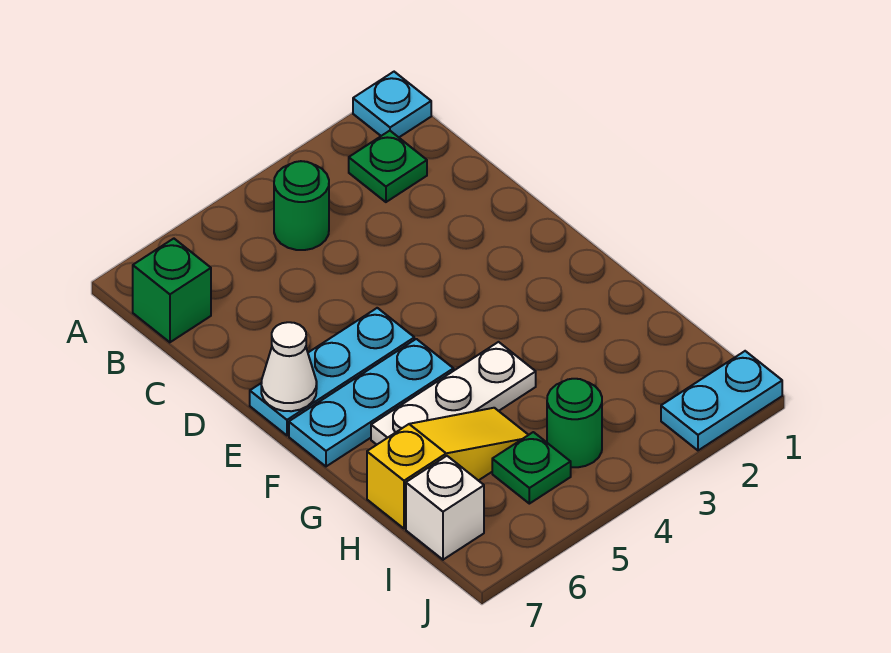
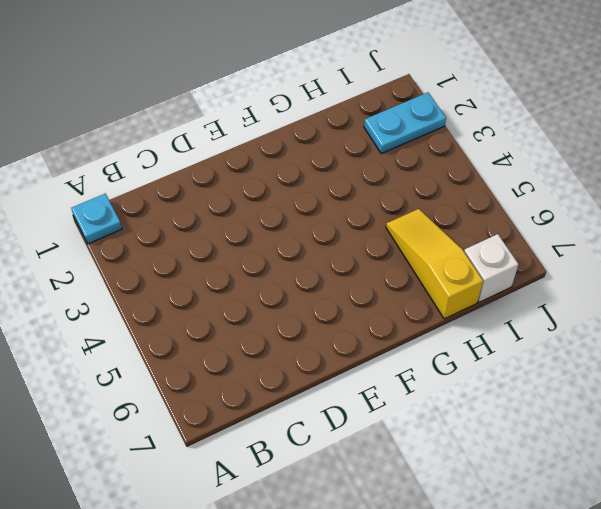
cyan plate I2:J2 level 1 -> cyan plate J1:J2 level 1
none -> green plate B2 level 1
none -> green round brick B4 level 1
none -> green brick B7 level 1

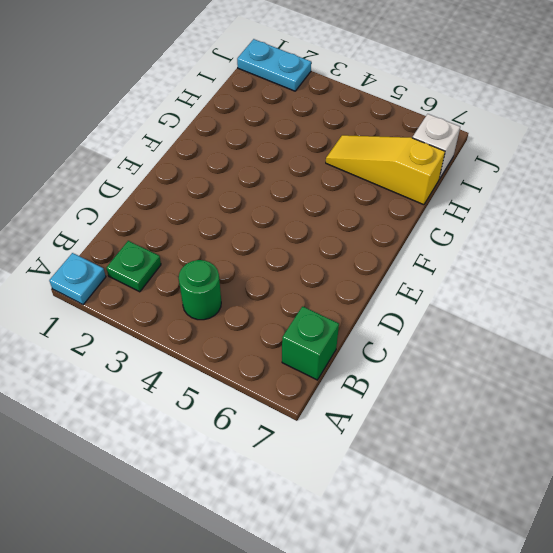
none -> cyan plate E5:E7 level 1
none -> cyan plate F5:F7 level 1
none -> white plate G4:G6 level 1

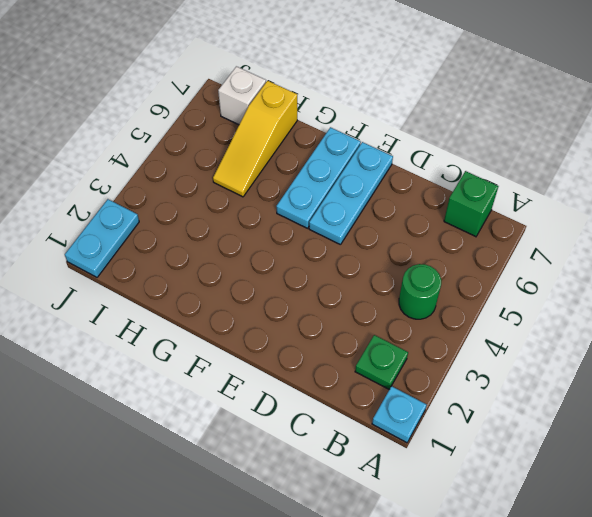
none -> white plate G4:G6 level 1
none -> green round brick I4 level 1
none -> green plate I5 level 1

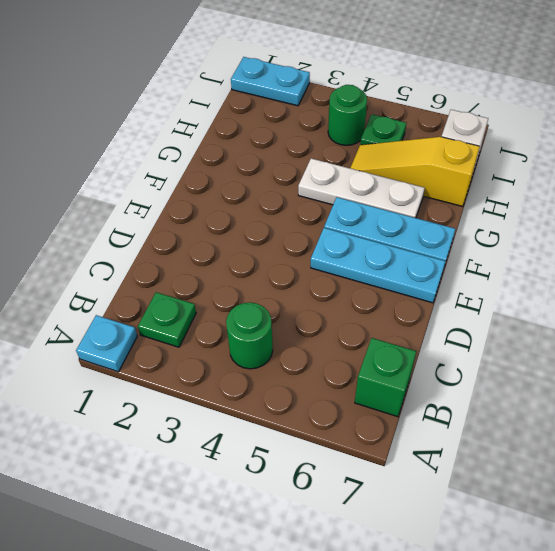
none -> white cone E7 level 2

